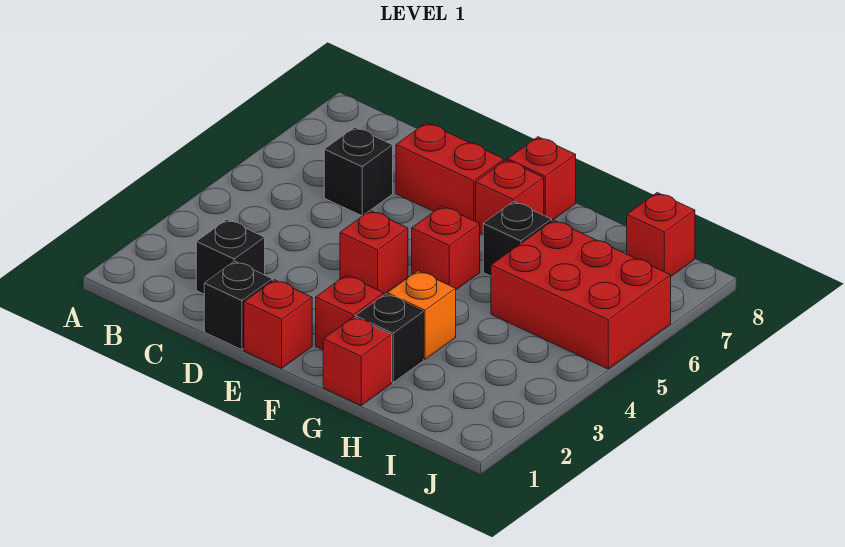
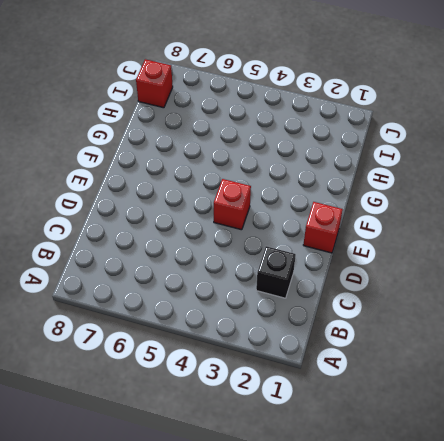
none -> black brick C6 level 1
none -> black brick D1 level 1
none -> red brick D7:E7 level 1

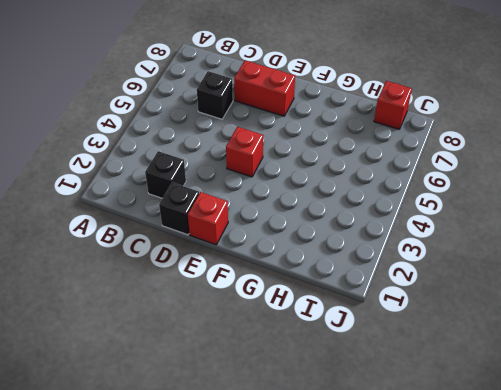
none -> red brick F2 level 1
none -> red brick F5 level 1
none -> red brick F7 level 1

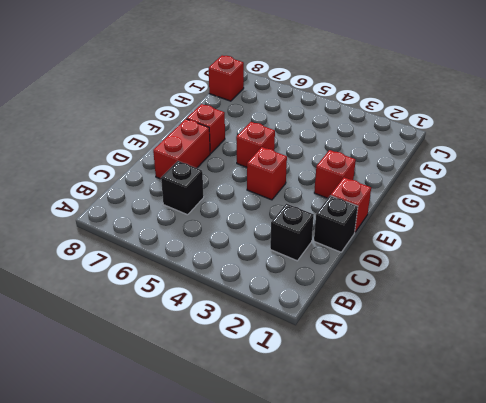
none -> red brick F8 level 1
none -> red brick G1 level 1
none -> black brick G2 level 1

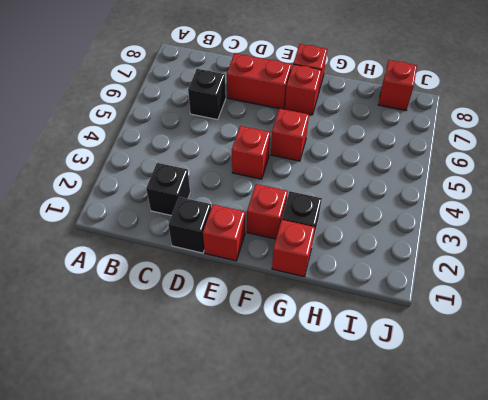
none -> orange brick G3 level 1
none -> black brick G6 level 1
none -> red brick H5:J6 level 1

